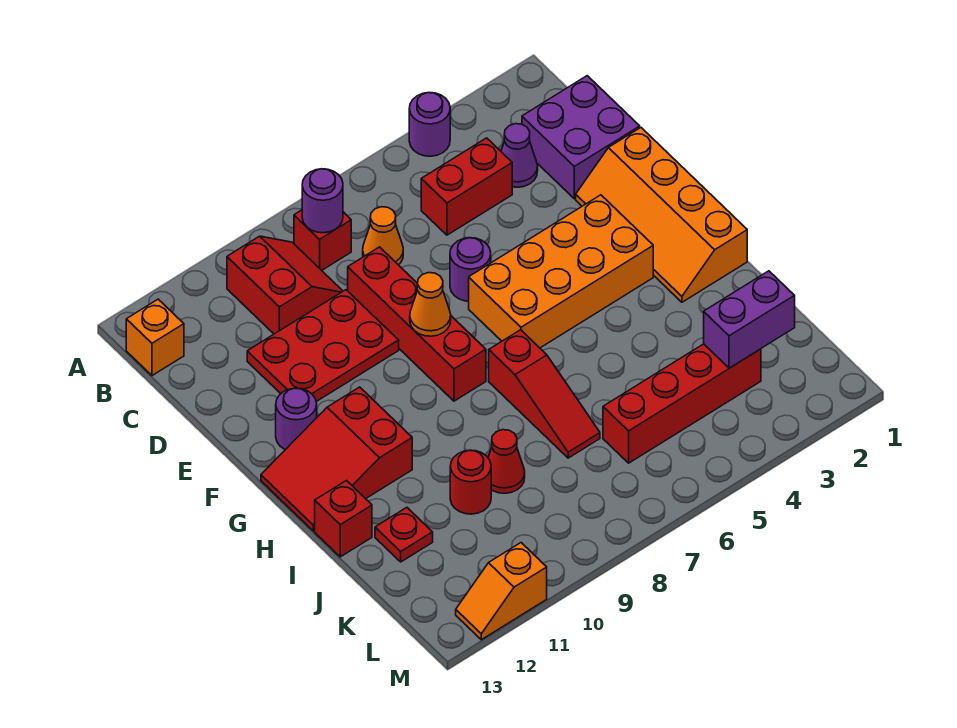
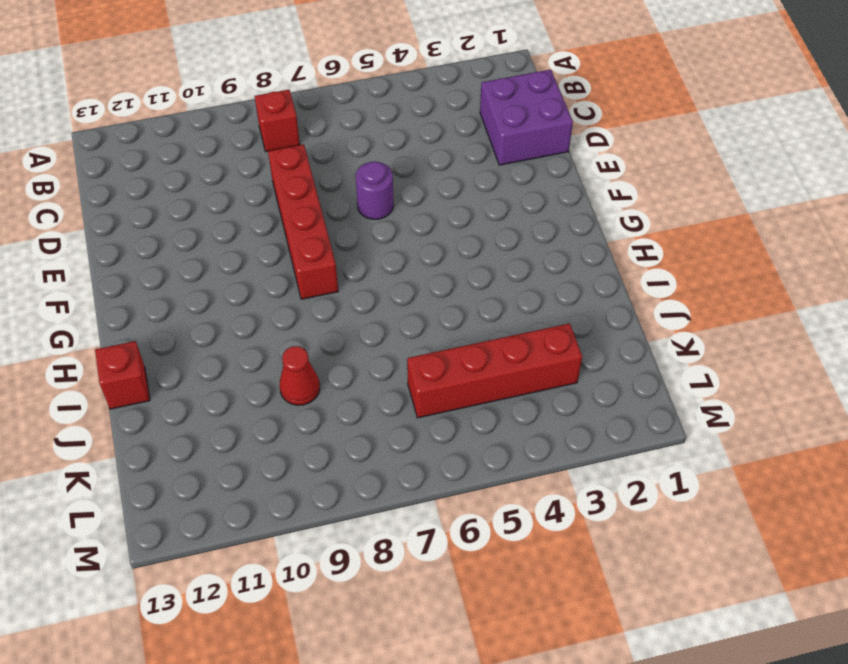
none -> purple round brick A4 level 1
none -> red slope B9:C10 level 1 top 10
none -> orange brick B13 level 1

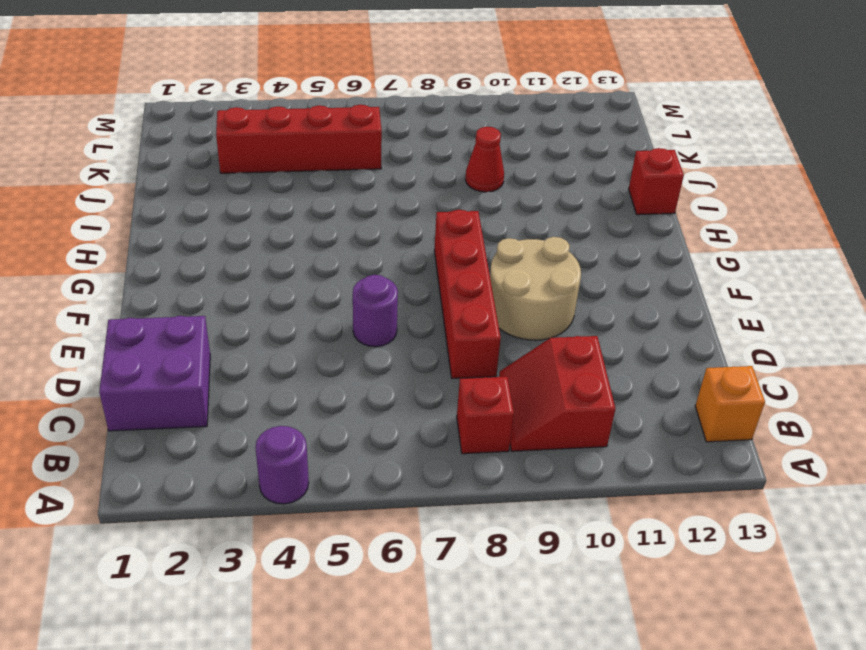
tan round brick E9:F10 level 1 -> red plate D9:E11 level 1
none -> purple cone C3 level 1
none -> red brick C4:C5 level 1
none -> orange cone C7 level 1

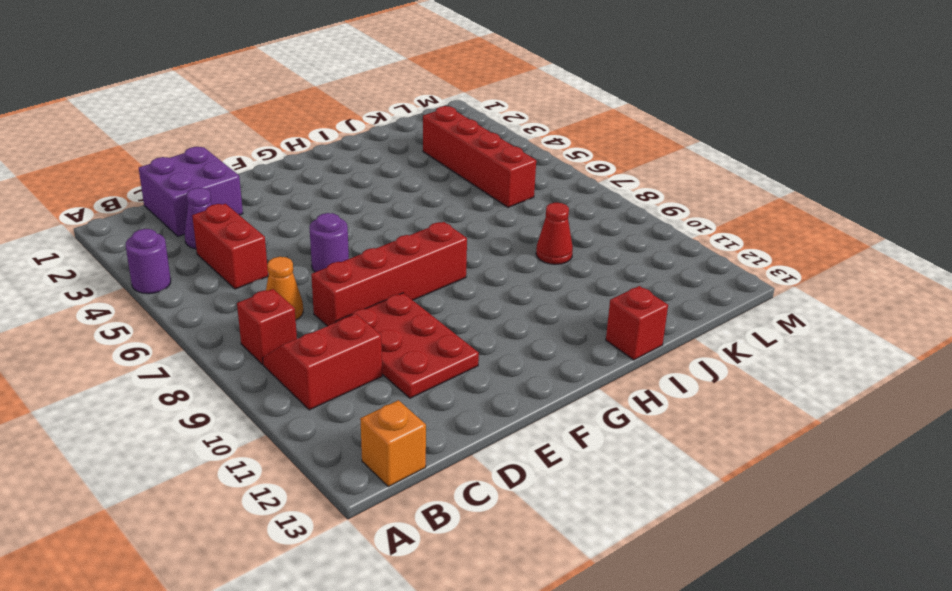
none -> orange slope E1:H2 level 1 top 1
none -> orange brick F3:G6 level 1
none -> purple round brick F12 level 1

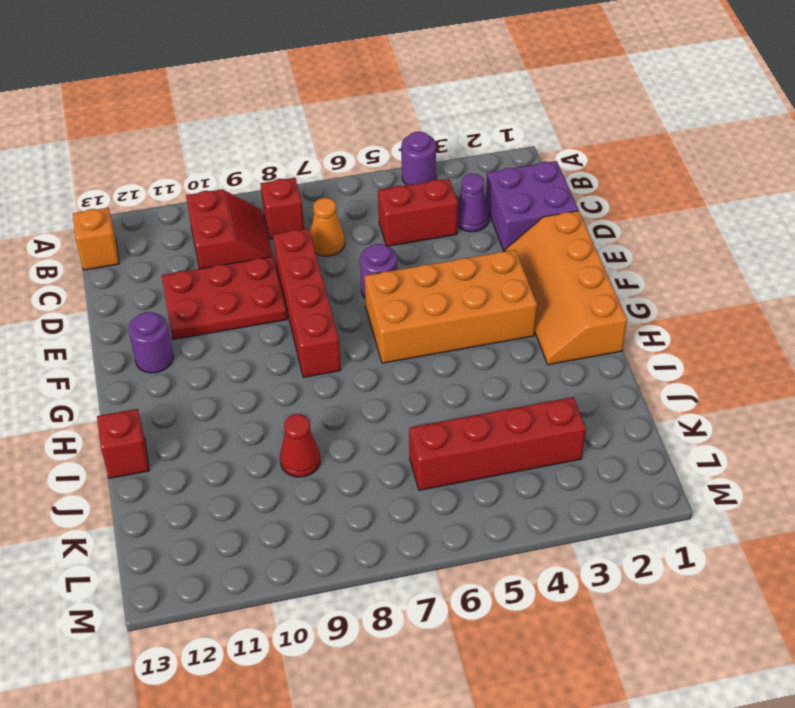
none -> red slope G11:H13 level 1 top 11
none -> red slope H7:J7 level 1 top H
none -> red round brick J10 level 1

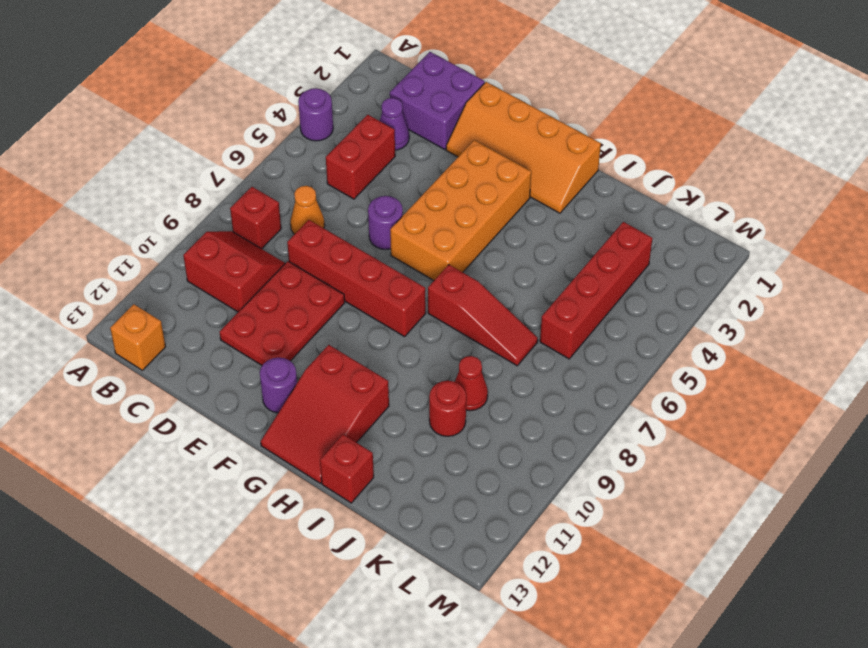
none -> red plate J12 level 1
none -> orange slope M11:M12 level 1 top 11
none -> purple round brick B8 level 2

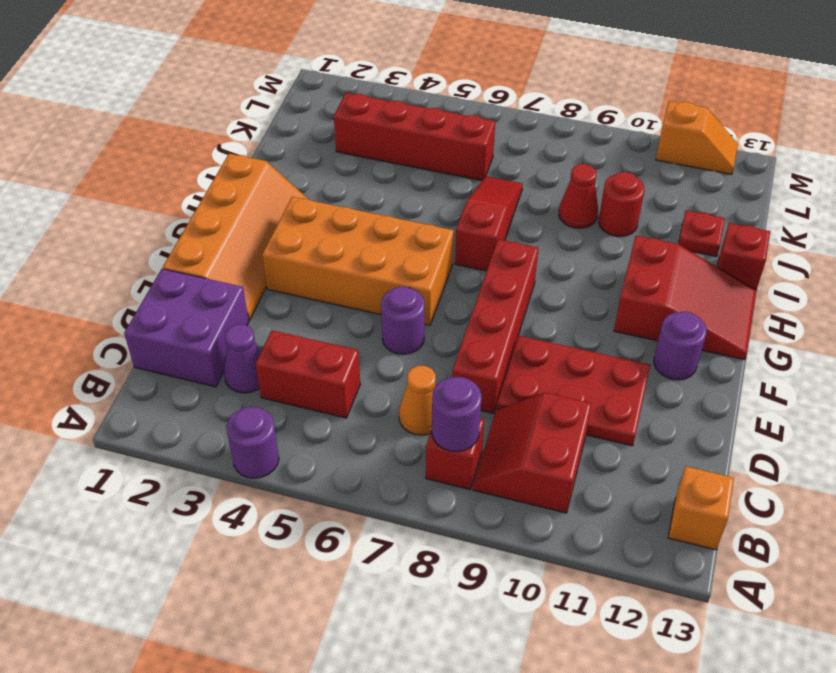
none -> orange cone F8 level 2
none -> purple brick K2:K3 level 2

